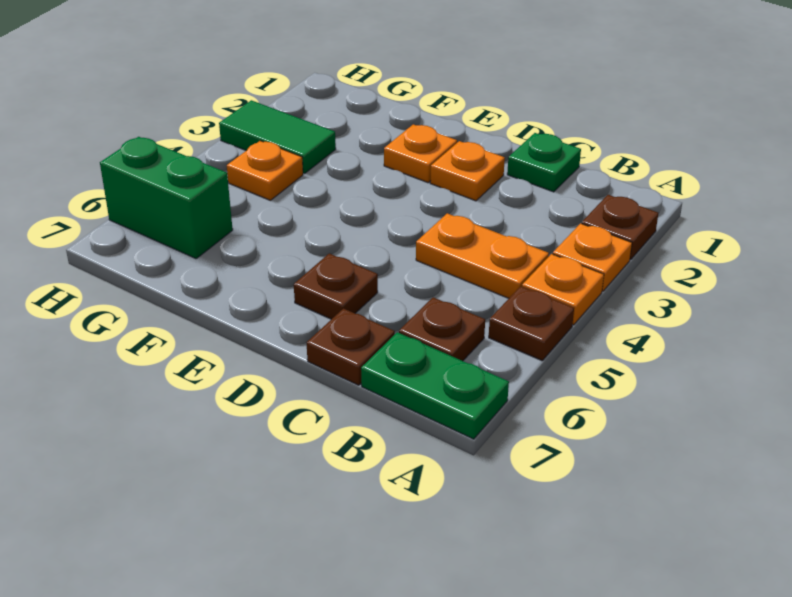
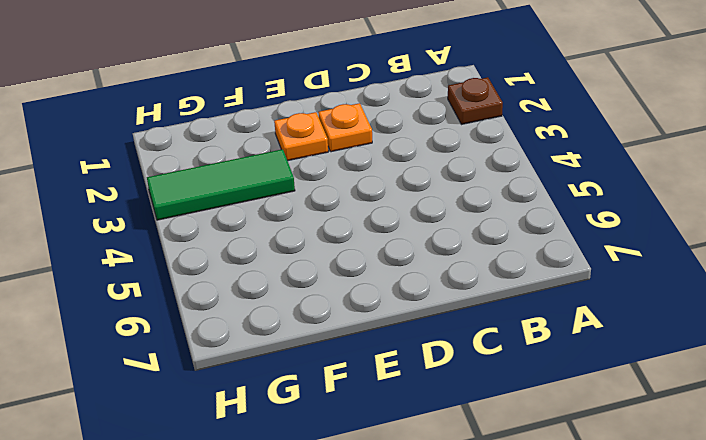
green tile F3:H3 level 1 -> green tile G3:H3 level 1
none -> orange plate A3 level 1
none -> orange plate A4 level 1
none -> brown plate A5 level 1

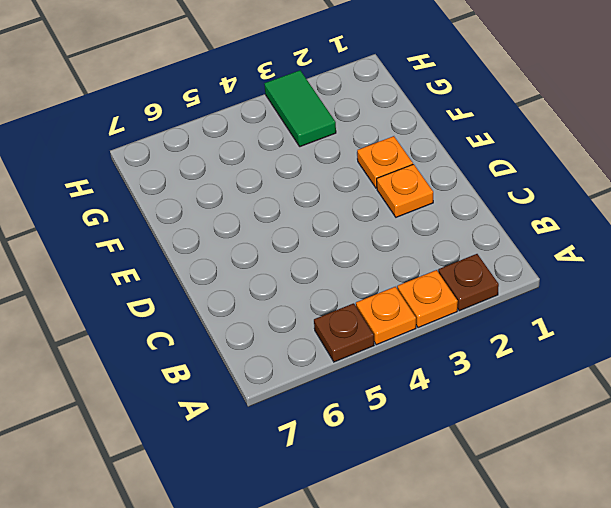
none -> green plate A7:B7 level 1
none -> orange plate B4:C4 level 1
none -> brown plate B6 level 1

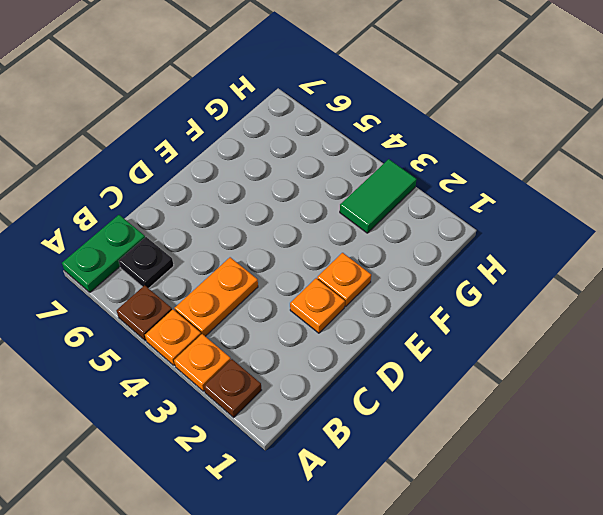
black plate B6 level 1 -> brown plate B6 level 1
none -> green plate C1 level 1
none -> brown plate C7 level 1
none -> brown plate D6 level 1

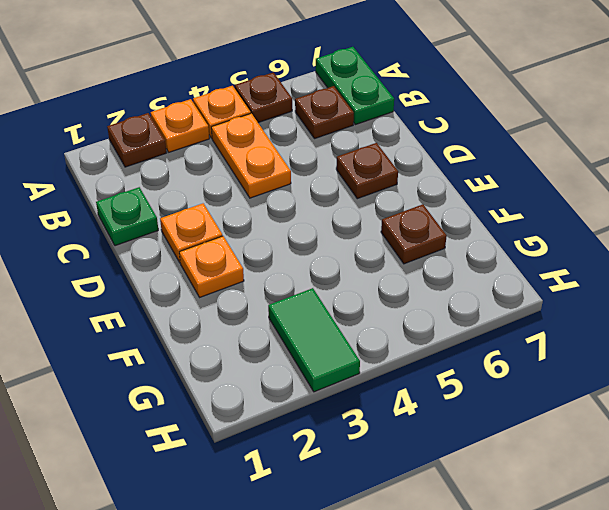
brown plate F6 level 1 -> brown plate C7 level 1
none -> orange plate G4 level 1
none -> green brick G6:H6 level 1

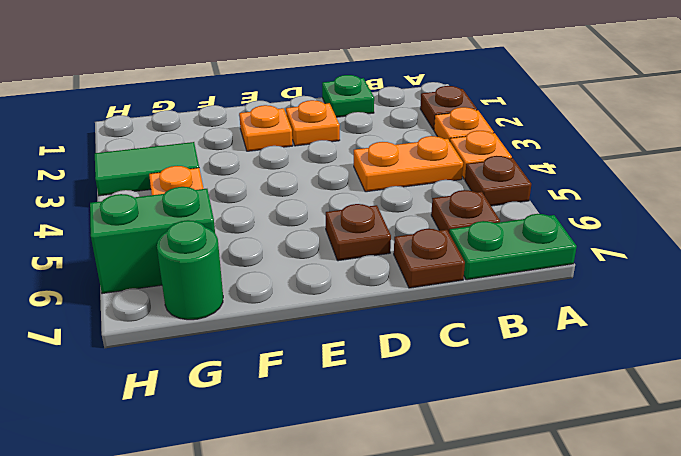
green round brick G7 level 1 -> none

